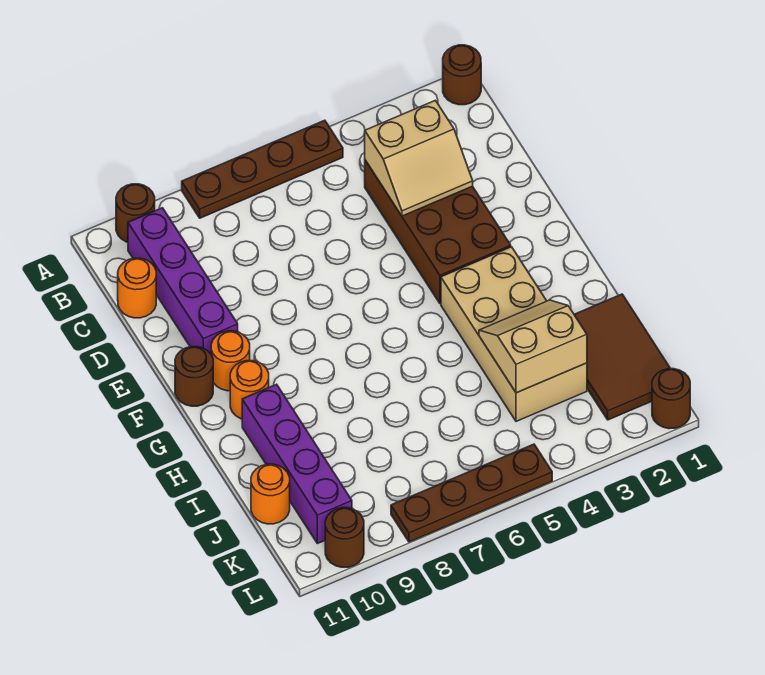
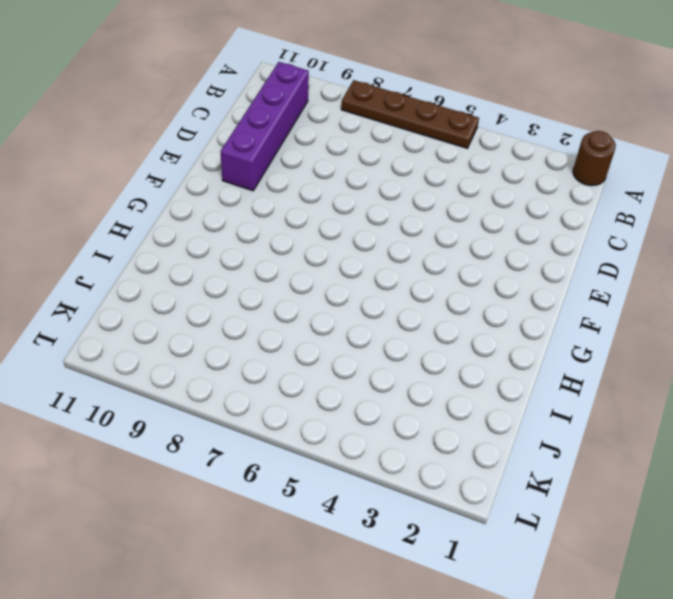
none -> brown round brick A10 level 1
none -> brown brick C3:F4 level 1
none -> orange round brick C11 level 1

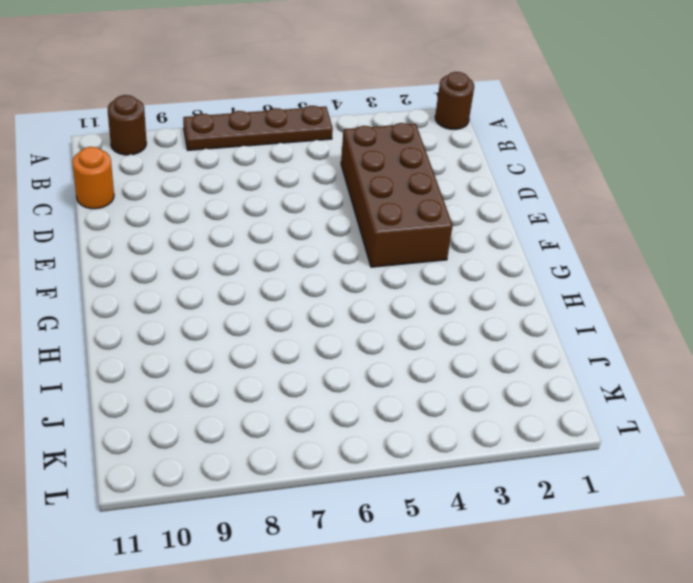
none -> purple brick B10:E10 level 1
none -> orange round brick F10 level 1
none -> brown round brick F11 level 1

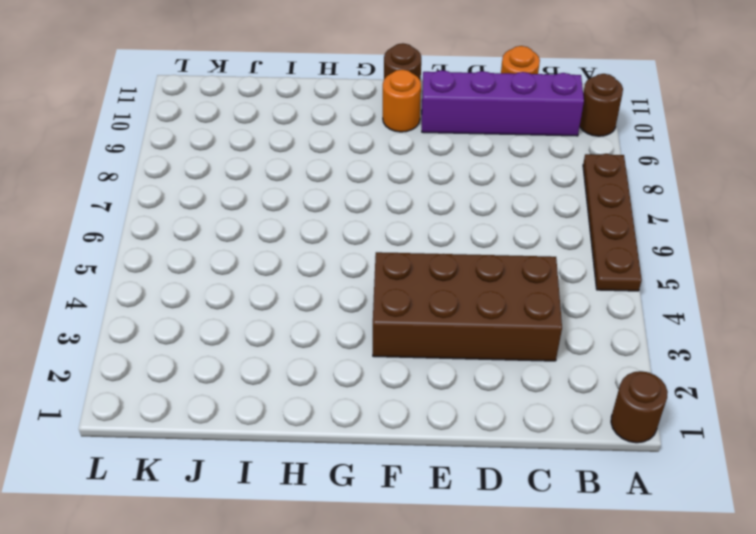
none -> tan brick G3:J4 level 1
none -> orange round brick G10 level 1
none -> purple brick H10:K10 level 1

